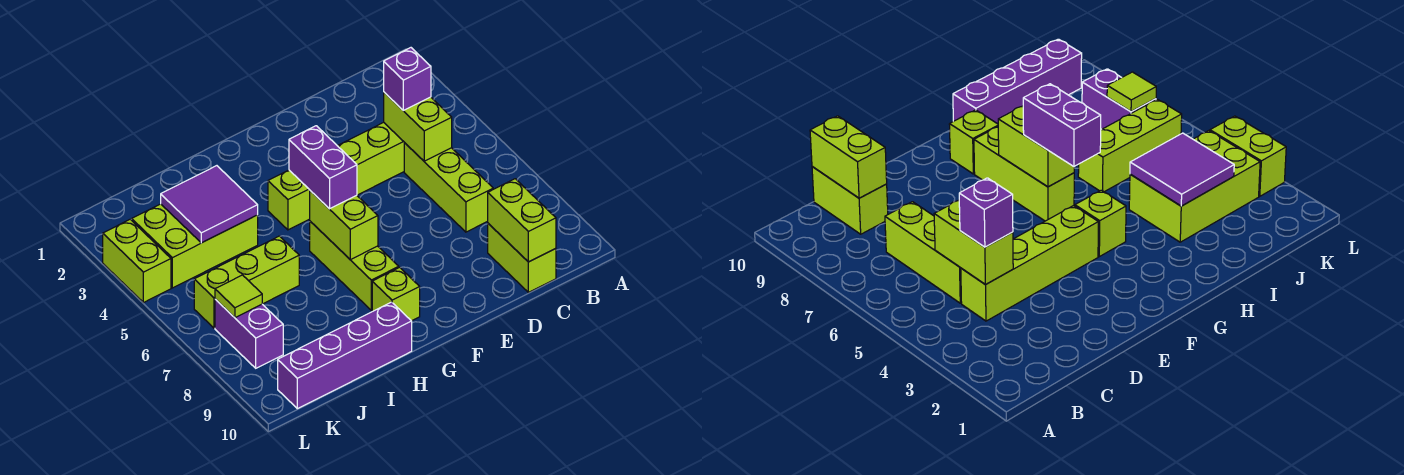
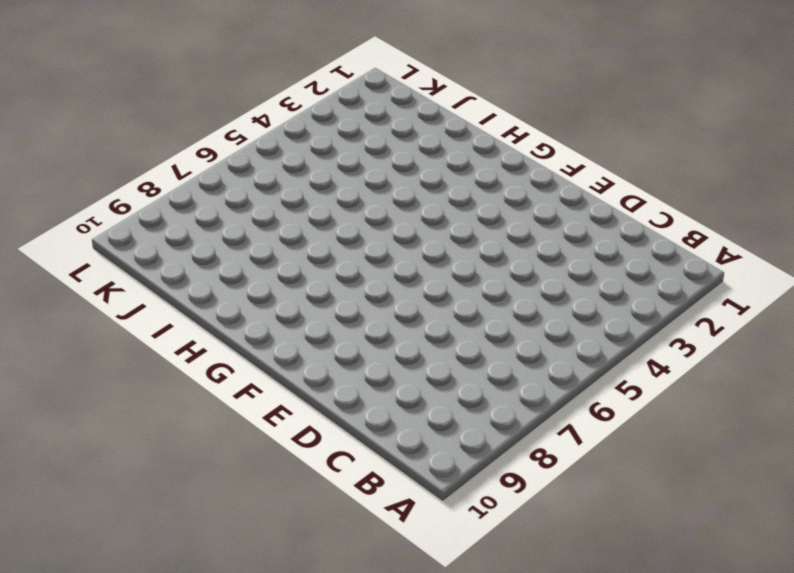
none -> lime brick C4:F4 level 1
none -> lime brick C5:C7 level 1
none -> lime brick C9:C10 level 1

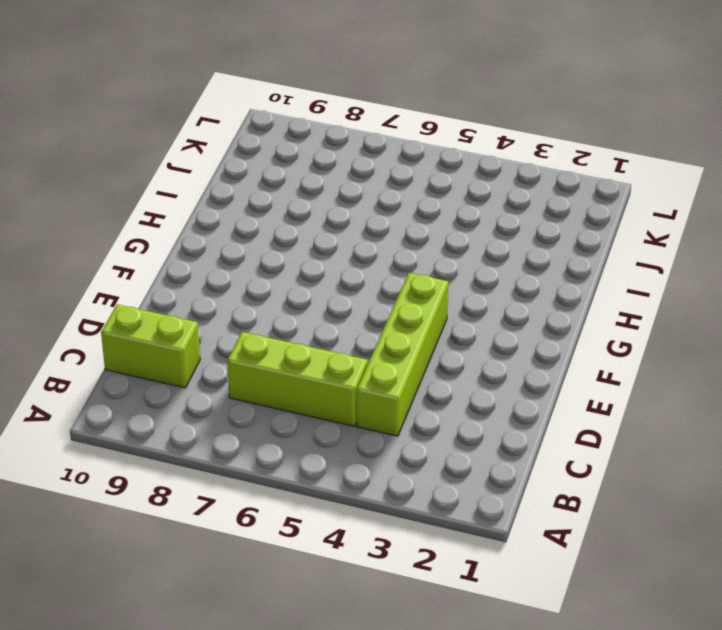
none -> lime brick G4 level 1
none -> lime brick G6:G8 level 1
none -> lime brick G9 level 1

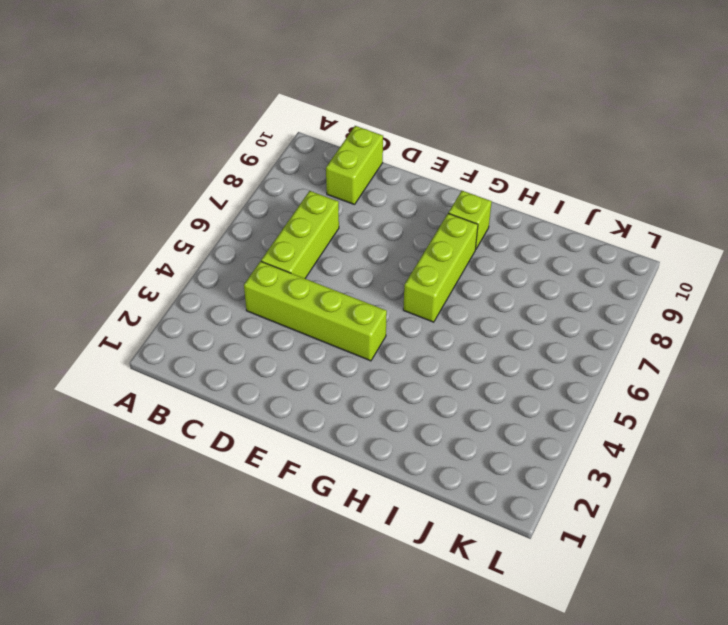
none -> lime brick G4 level 1
none -> purple brick H10:K10 level 1
none -> lime brick I3:K4 level 1

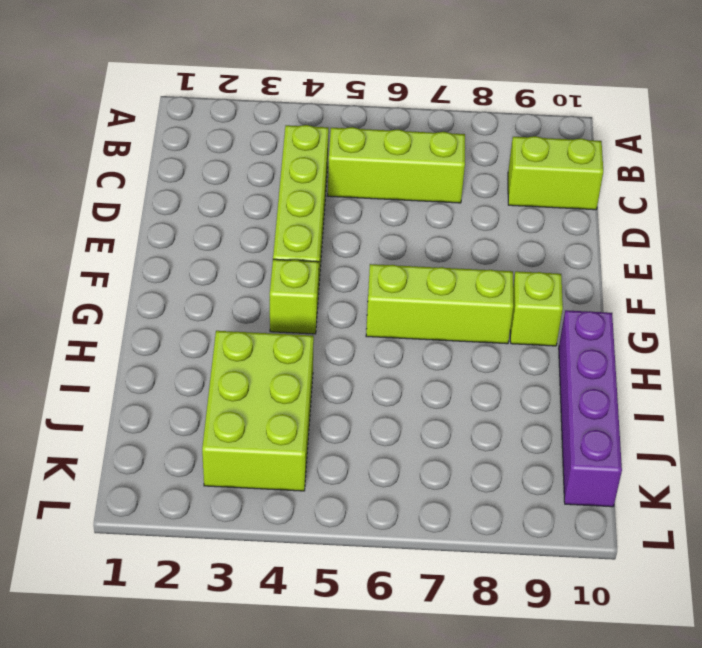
none -> lime brick I6:K6 level 1
none -> purple brick K7:K8 level 1
none -> lime brick L3:L4 level 1

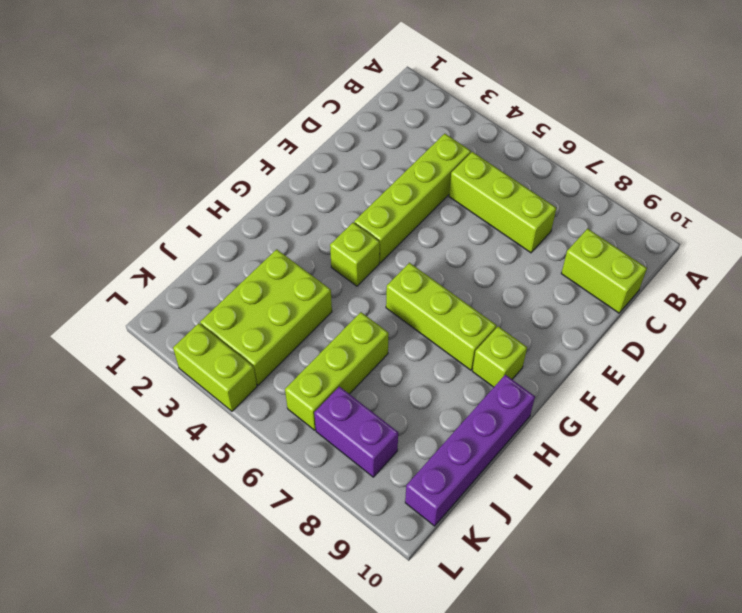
none -> lime brick C4:C5 level 2
none -> lime brick C9:C10 level 2
none -> lime brick G6:G7 level 2

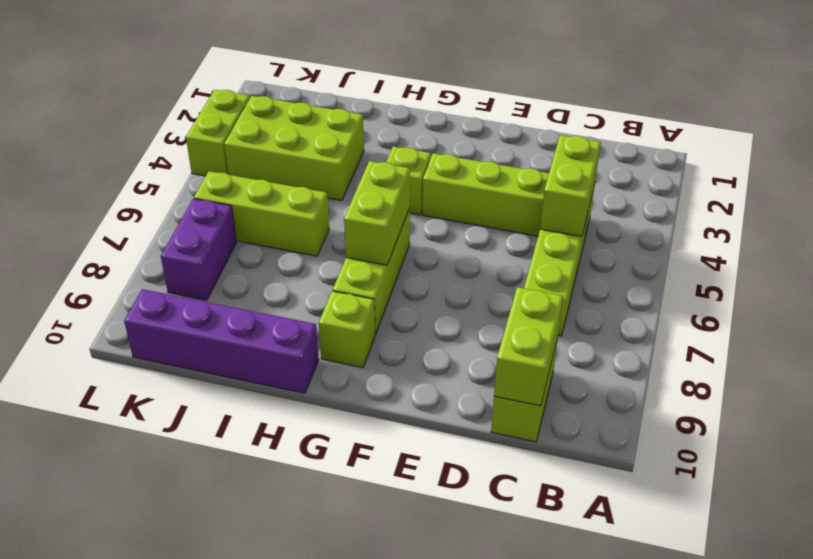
none -> purple tile I3:J4 level 2
none -> lime tile K7 level 2
none -> purple brick C4 level 3

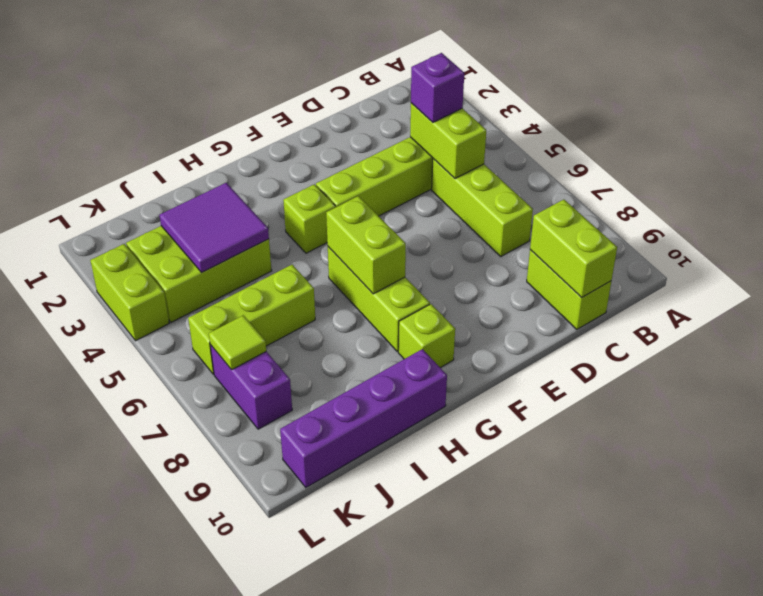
none -> purple brick G5:G6 level 3

